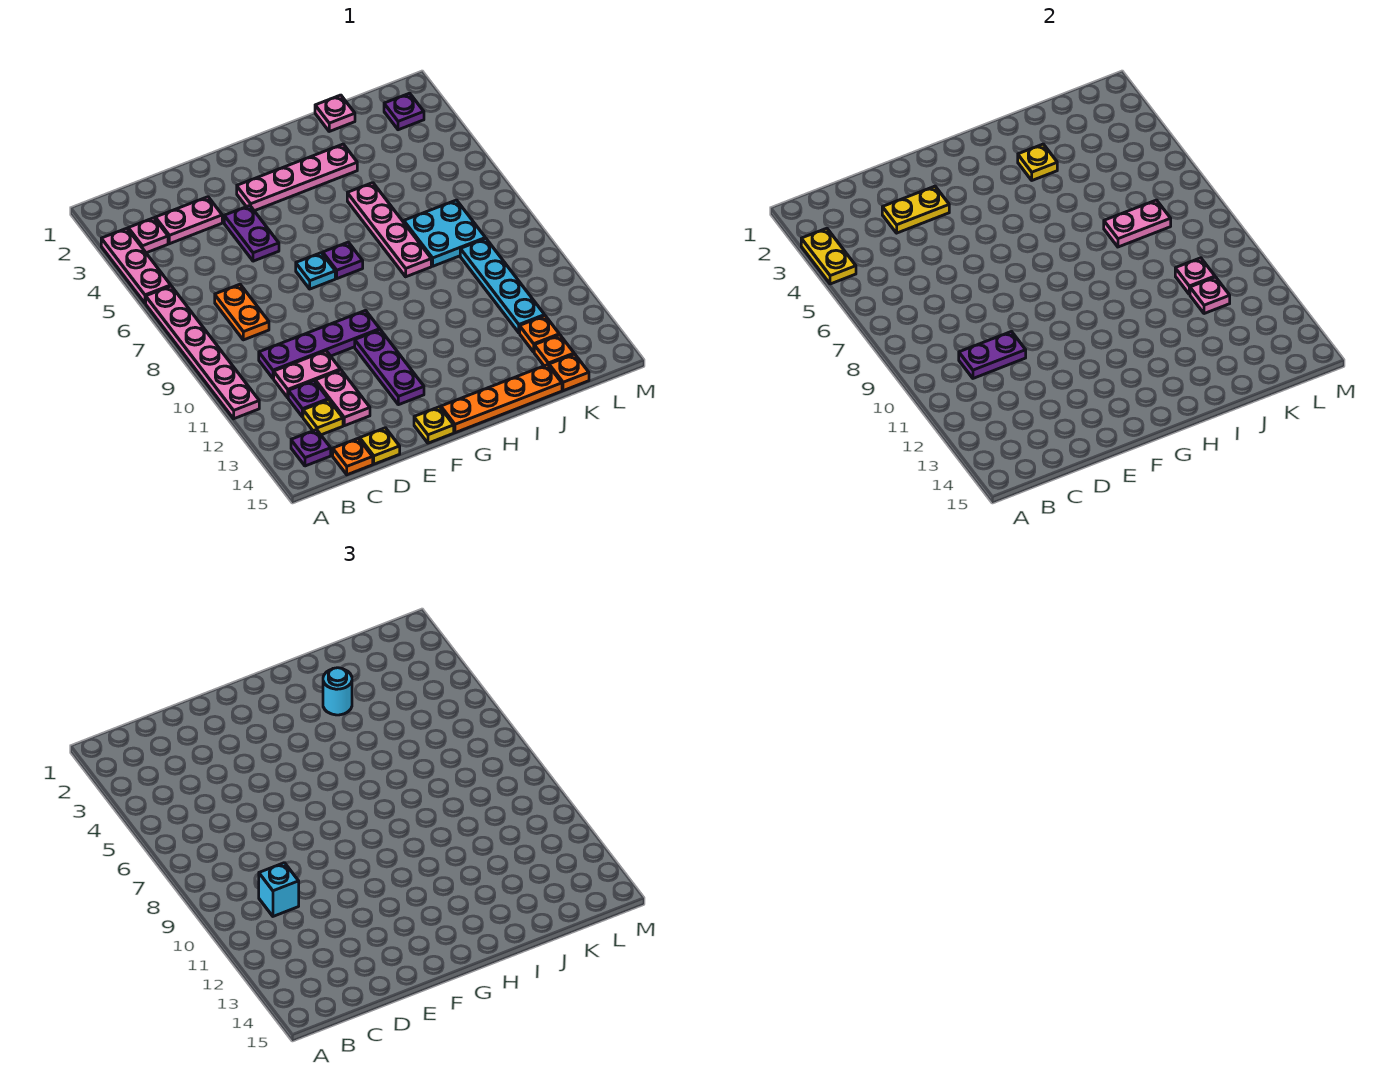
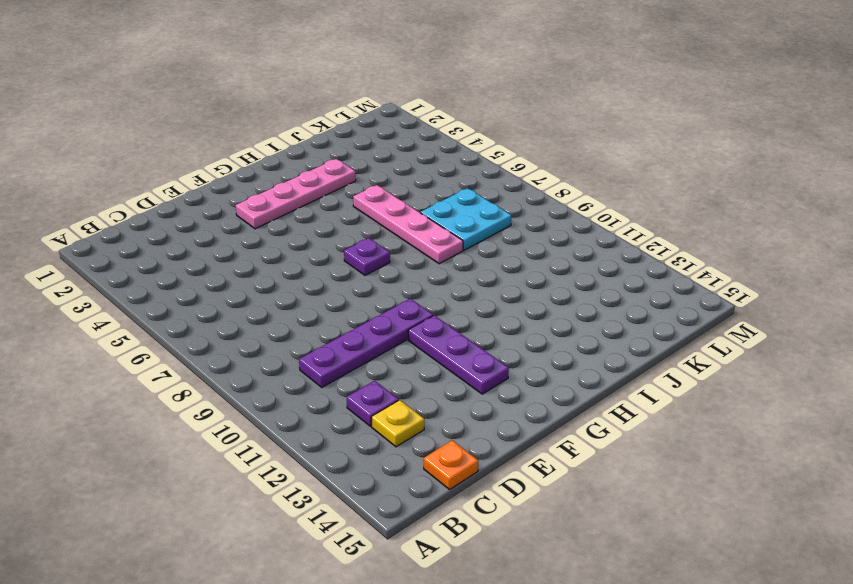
none -> pink plate A3:A5 level 1
none -> pink plate A6:A11 level 1
none -> pink plate B3 level 1
none -> purple plate B14 level 1

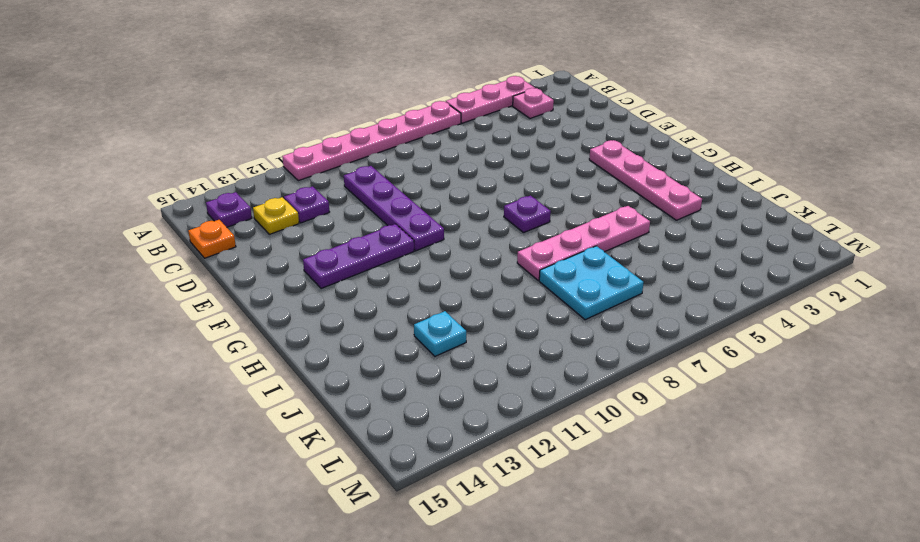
cyan plate J12 level 1 -> cyan plate F7 level 1
none -> pink plate C3:D3 level 1
none -> orange plate C7:C8 level 1
none -> pink plate C11:D11 level 1
none -> pink plate D12:D13 level 1

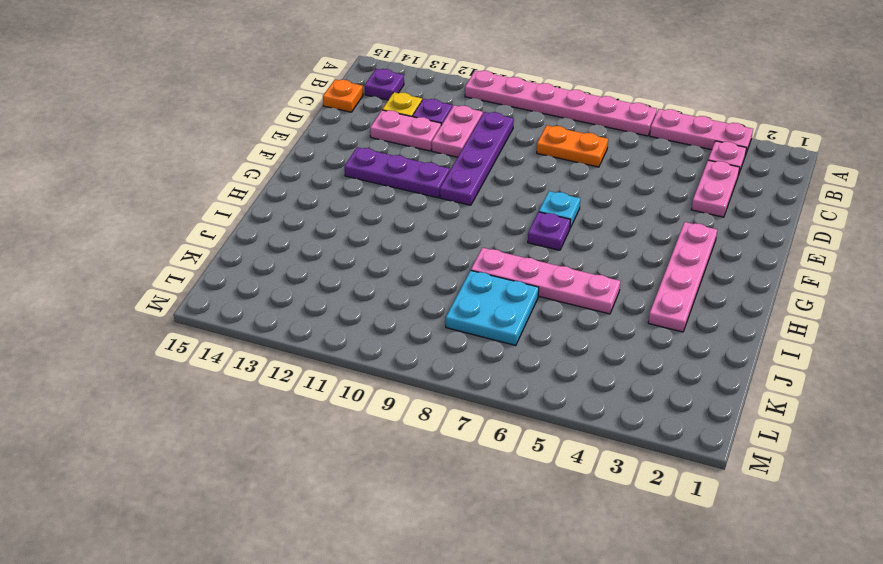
none -> yellow plate D15 level 1
none -> purple plate E4:E5 level 1
none -> yellow plate F15 level 1
none -> orange plate G15:J15 level 1

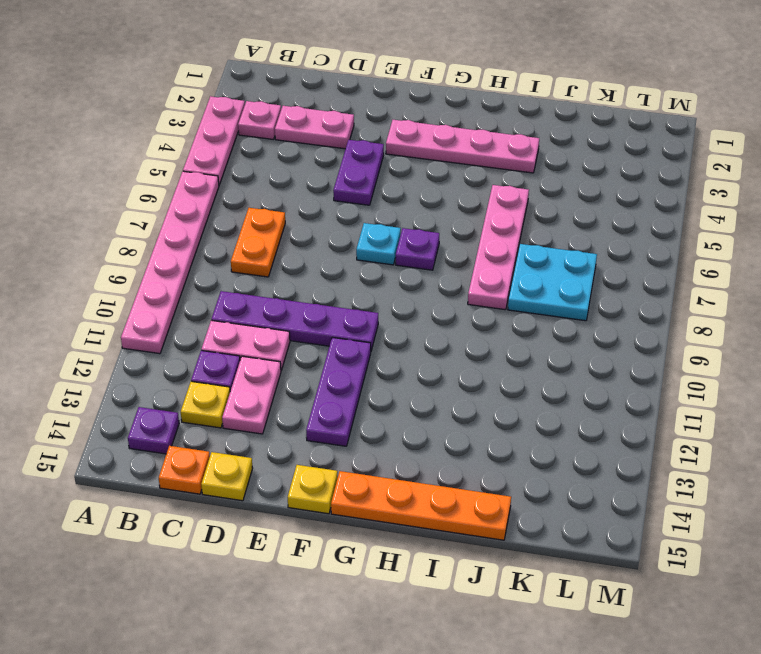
none -> pink plate J1 level 1
none -> cyan plate K9:K12 level 1
none -> orange plate K13 level 1
none -> orange plate K14 level 1

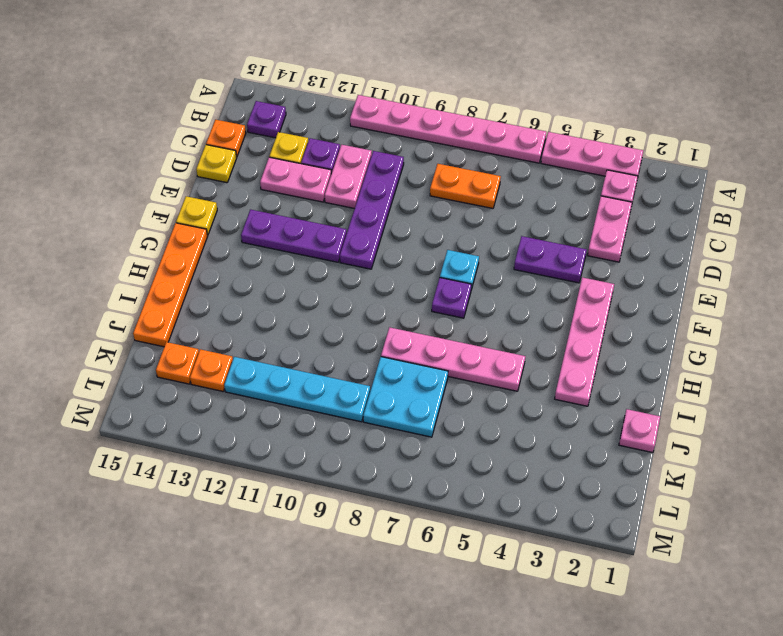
none -> orange plate K15 level 1
none -> purple plate L2 level 1
none -> yellow plate A3:A4 level 2
none -> purple plate C10:D10 level 2

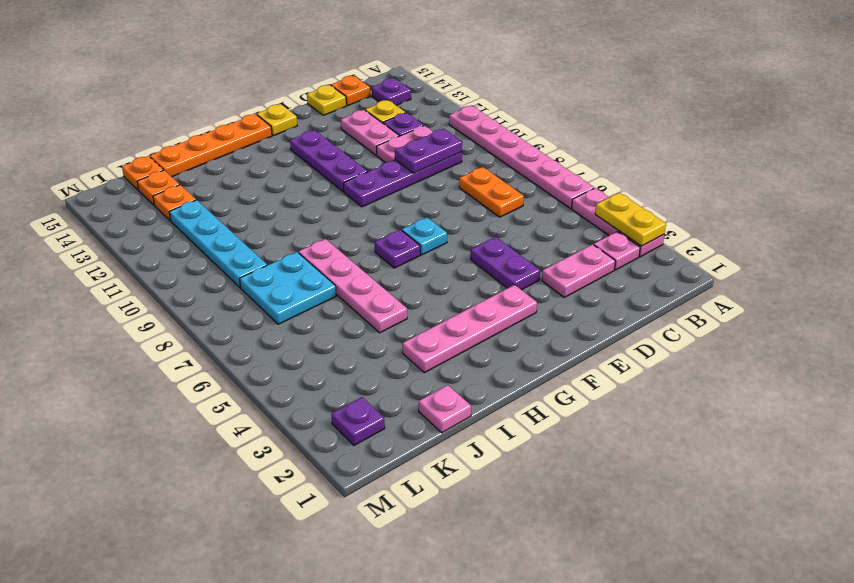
none -> yellow plate D3:E3 level 2
none -> yellow plate I3 level 2
none -> pink plate J7:K7 level 2
none -> pink plate K10 level 2

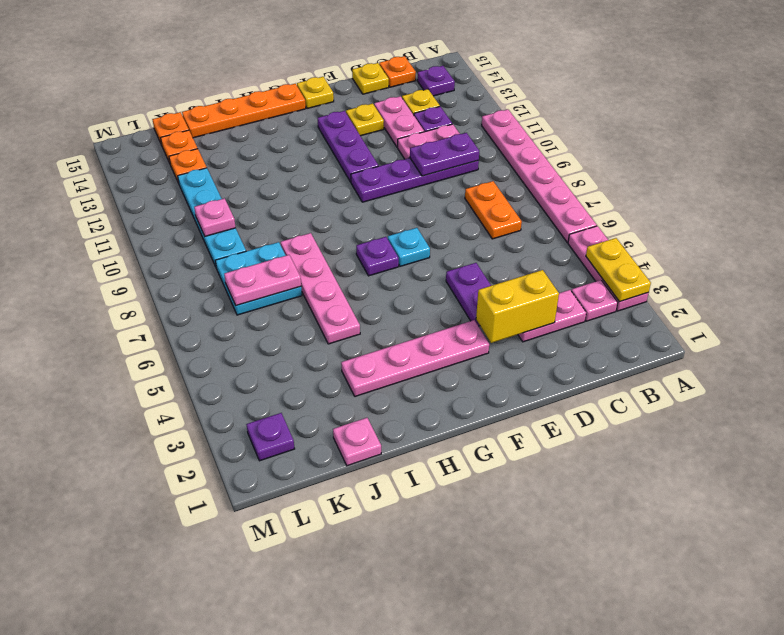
yellow brick D3:E3 level 2 -> yellow plate D3:E3 level 2
yellow plate E13 level 1 -> yellow plate I3 level 2
none -> pink plate K11 level 2
none -> cyan brick C10 level 3
none -> cyan round brick I3 level 3

